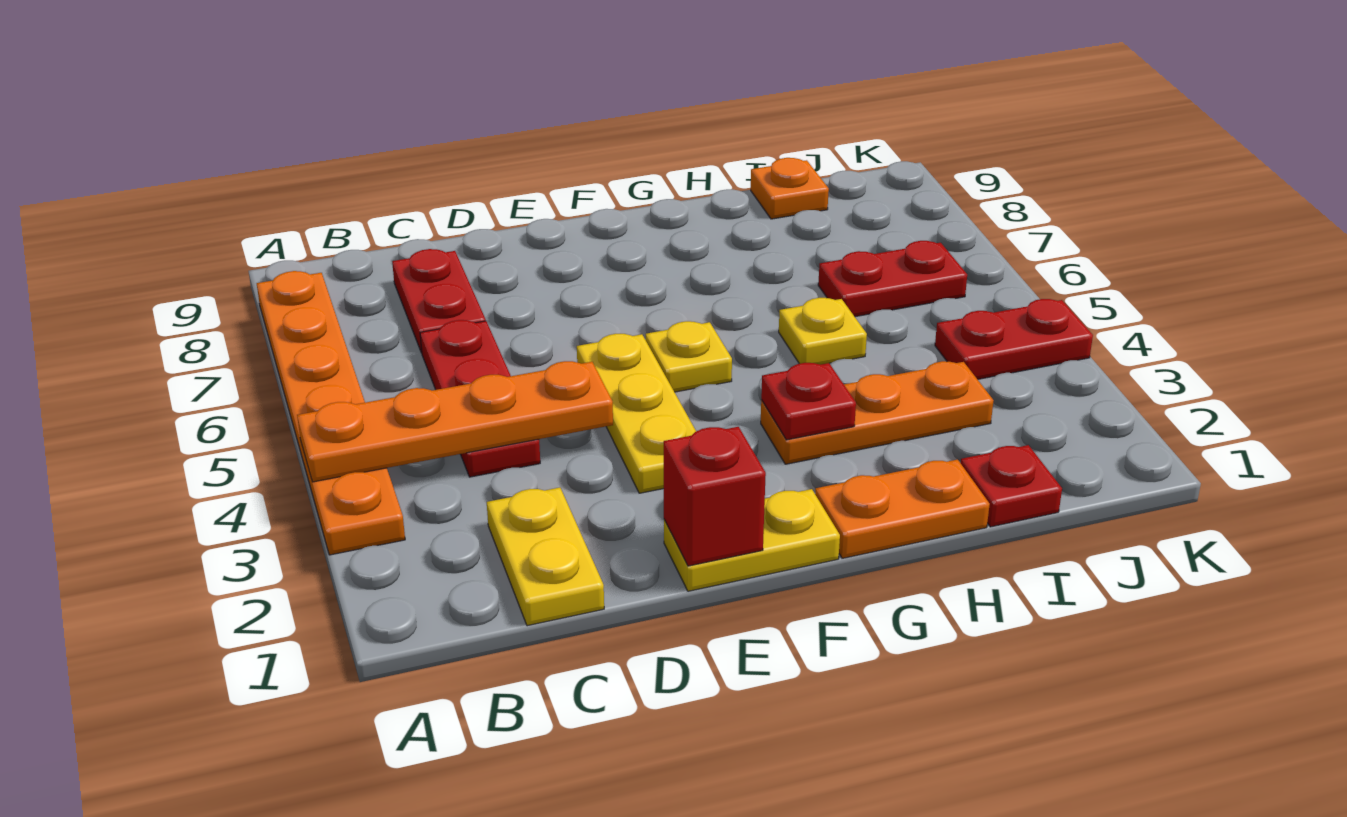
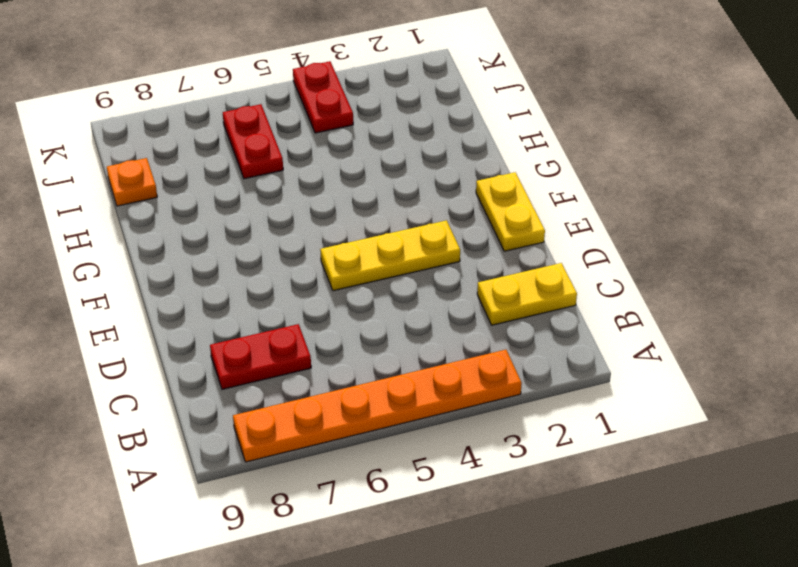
none -> red plate C4:C6 level 1
none -> yellow plate F5 level 1
none -> orange plate G1:H1 level 1

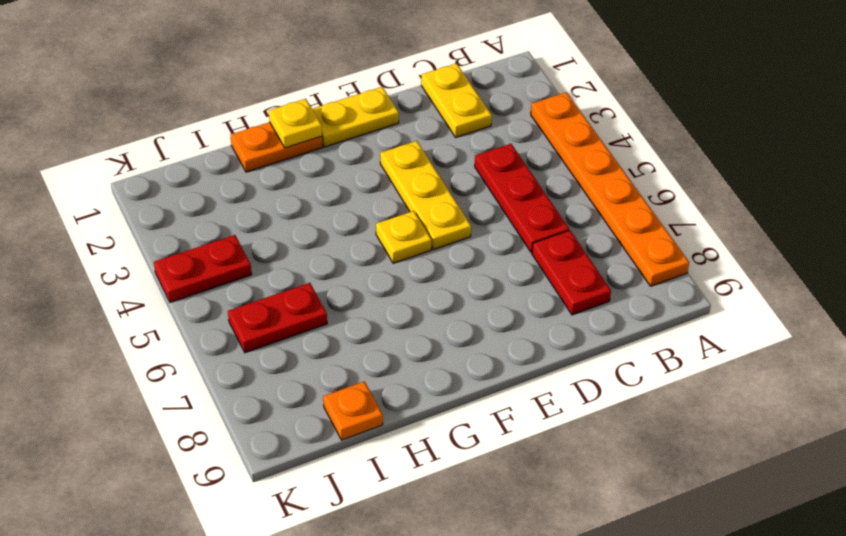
yellow plate G1 level 2 -> yellow plate H5 level 1
none -> orange plate G3:I3 level 1
none -> red plate I1 level 1
none -> orange plate A4:D4 level 2

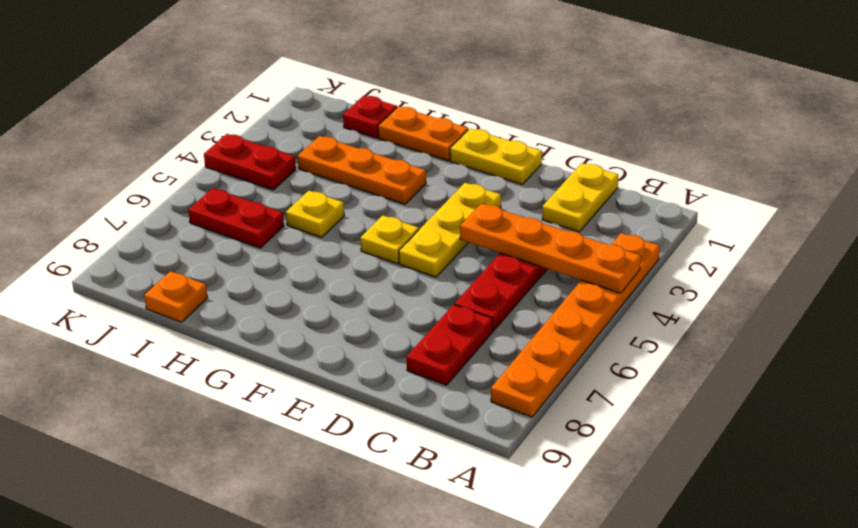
none -> red brick E1 level 2
none -> red plate G3 level 2

